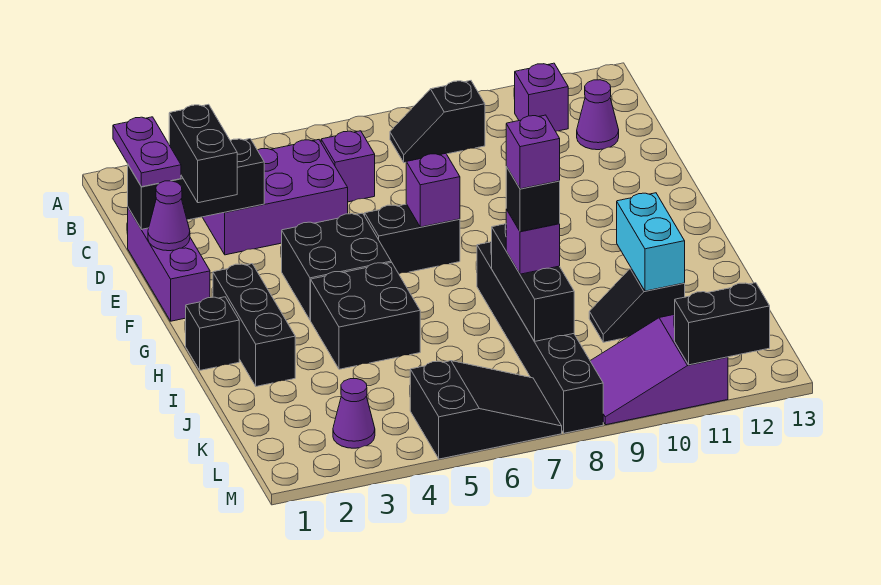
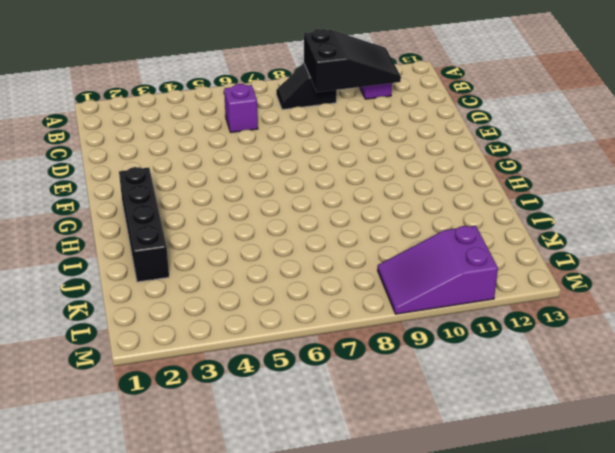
black slope B9:C11 level 2 top 9 -> black slope L5:M7 level 1 top 5
black brick G2:J2 level 1 -> black brick G2:I2 level 1
none -> purple brick C3:D5 level 1
none -> purple cone C12 level 1
none -> purple brick D1:F1 level 1

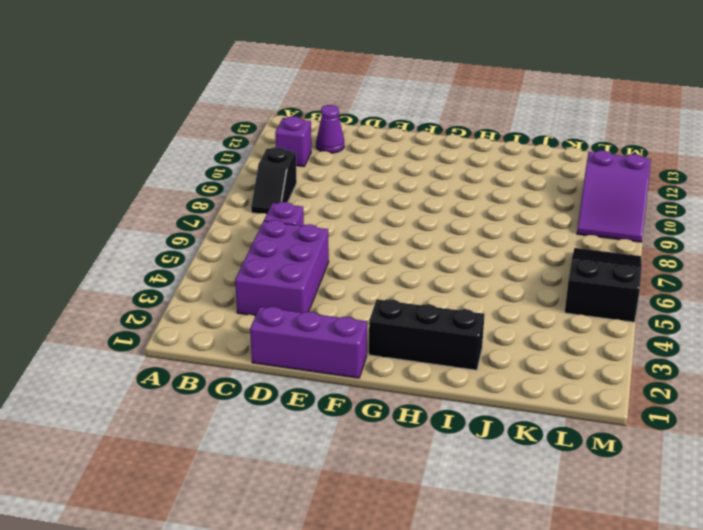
none -> black brick F4:G5 level 1
none -> black brick F6:F7 level 1
none -> black brick H1 level 1

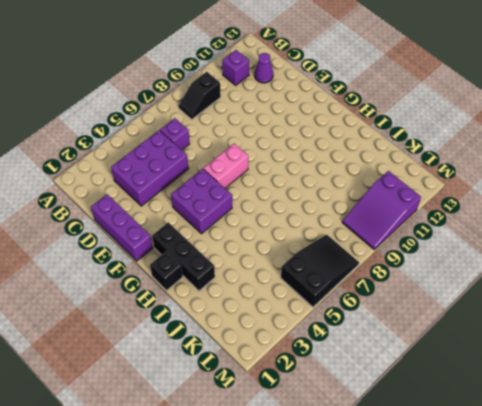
purple brick F4:G5 level 1 -> black brick F4:G5 level 1
pink brick F6:F7 level 1 -> black brick F6:F7 level 1
none -> black brick H4:I5 level 1
none -> black brick H8:M8 level 1
none -> black slope J10:J11 level 1 top 11

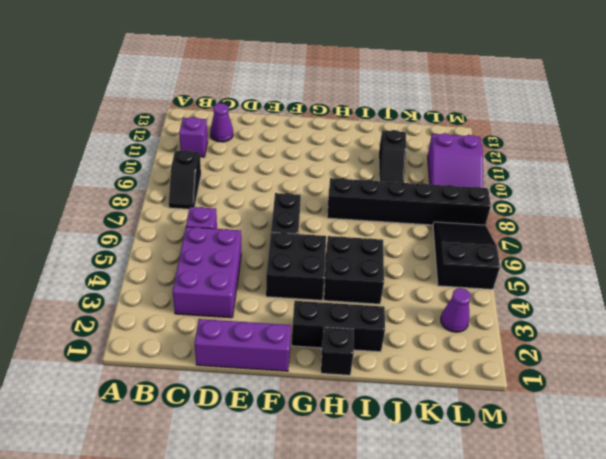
none -> black brick D1:D3 level 2
none -> purple cone E1 level 2
none -> purple brick F7 level 2

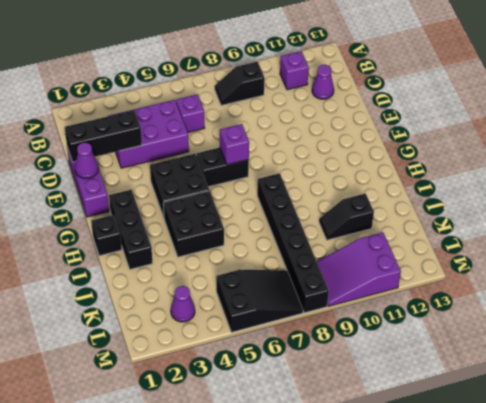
none -> black brick I8:K8 level 2
none -> cyan brick I11:J11 level 2
none -> black brick M11:M12 level 2

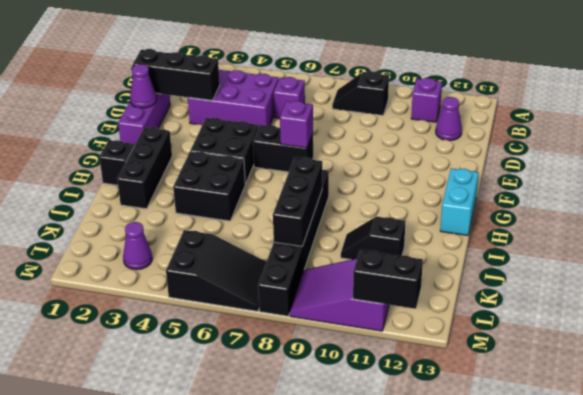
cyan brick G13:H13 level 1 -> cyan brick I11:J11 level 2
none -> purple plate C1:D1 level 3
none -> black brick D2:E2 level 3
none -> purple brick J8 level 3

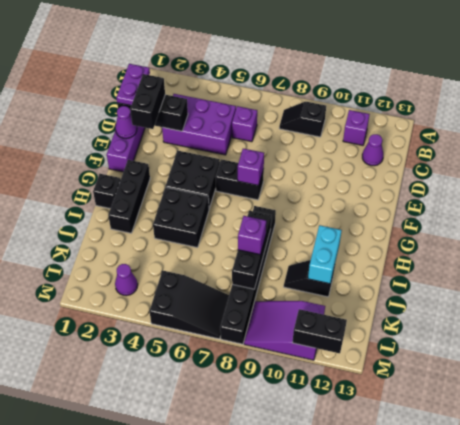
none -> black brick J8 level 4
none -> purple brick J8 level 5

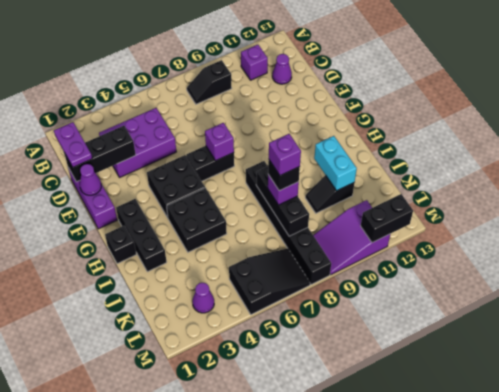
none -> purple brick C6 level 1
none -> black brick D2:E2 level 3

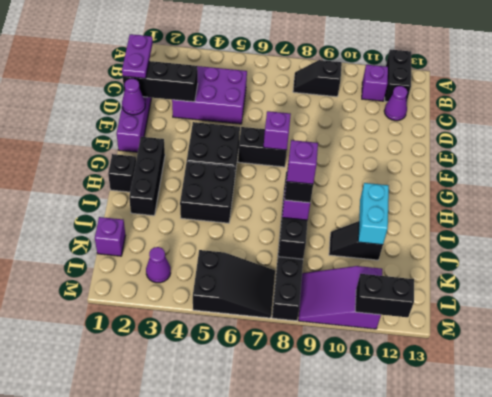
black brick A12:B12 level 1 -> black brick D2:E2 level 3
purple brick K1 level 1 -> purple brick C6 level 1

